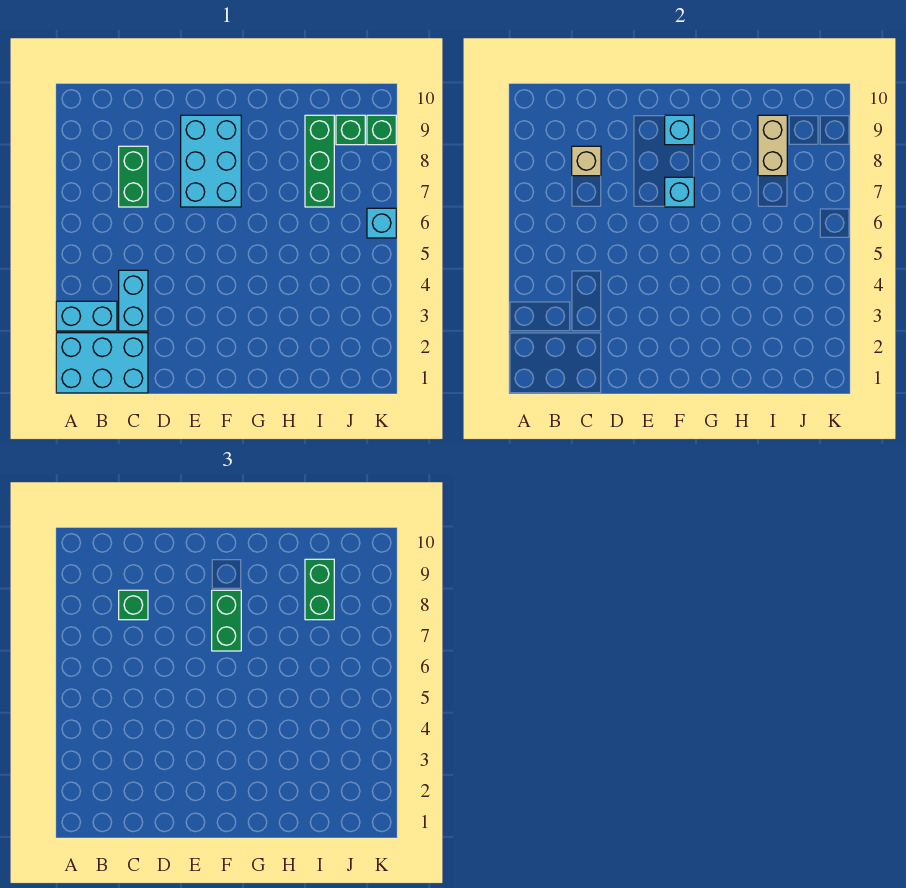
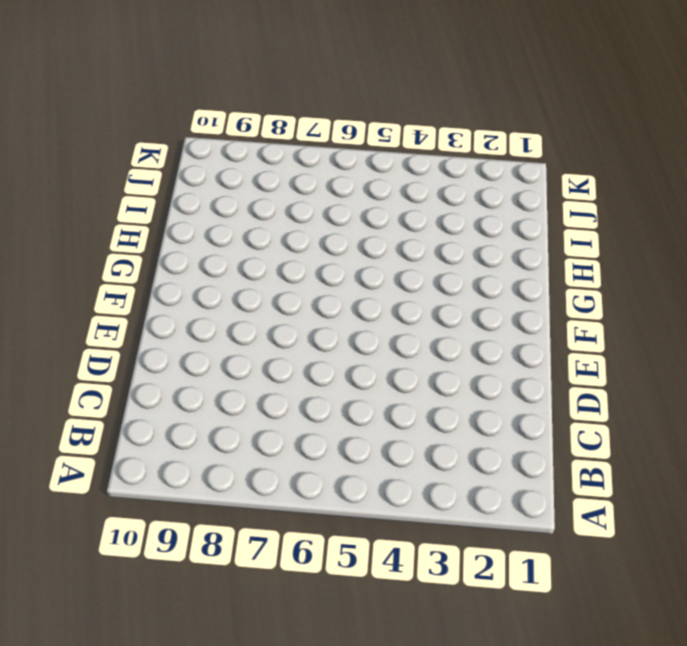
none -> cyan brick A1:C2 level 1
none -> cyan brick A3:B3 level 1
none -> cyan brick C3:C4 level 1

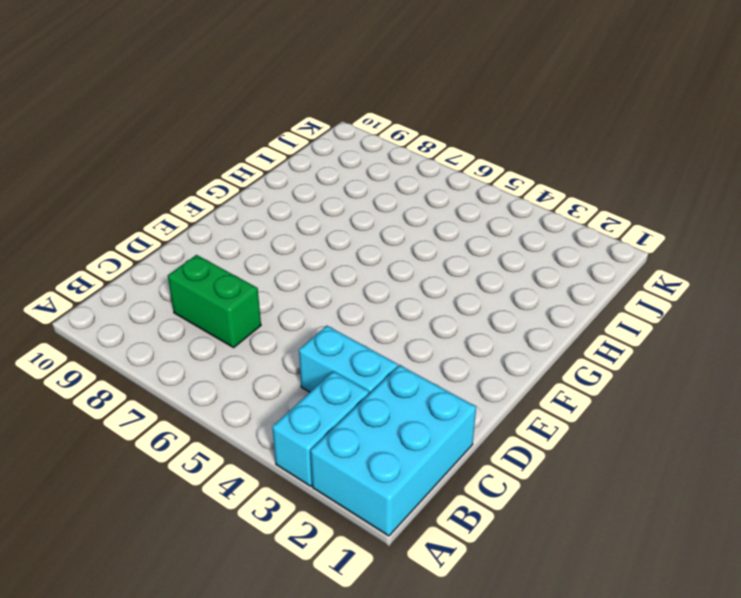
none -> cyan brick E7:F9 level 1
none -> green brick I7:I9 level 1
none -> green brick J9 level 1

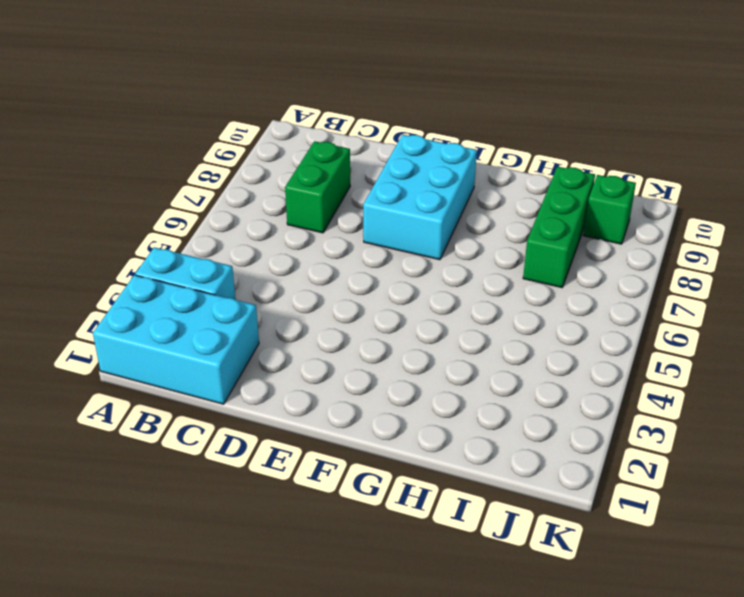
none -> cyan brick C3:C4 level 1
none -> cyan brick K6 level 1
none -> green brick K9 level 1

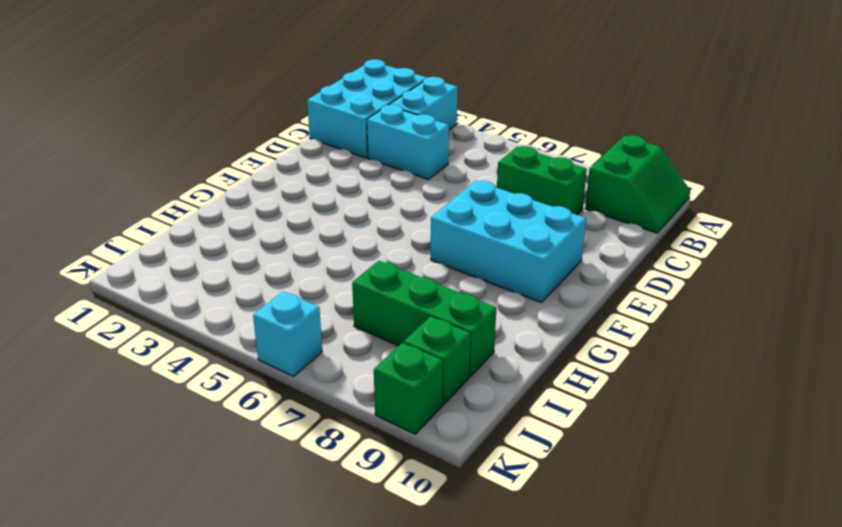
green slope A9:B10 level 1 top 9 -> none
none -> tan brick C8 level 2
none -> cyan brick F7 level 2
none -> cyan brick F9 level 2

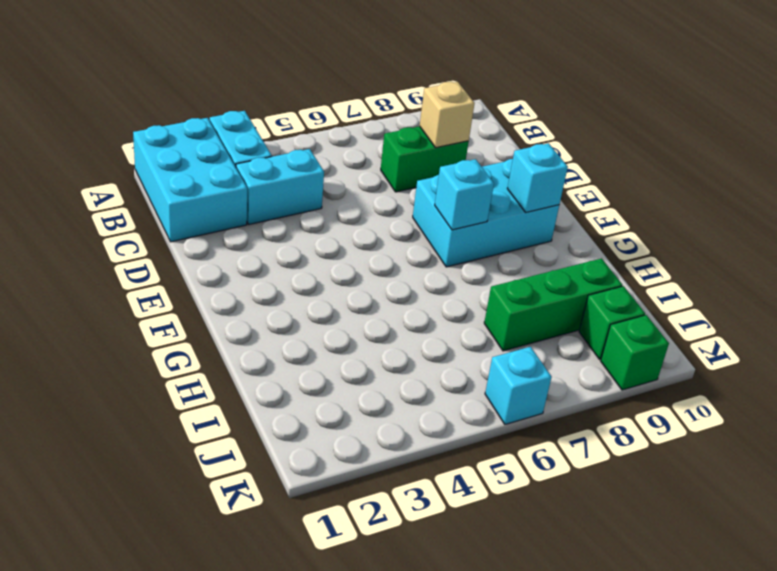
none -> tan brick I8:I9 level 2
none -> green brick C8 level 3
none -> green brick F7:F8 level 3

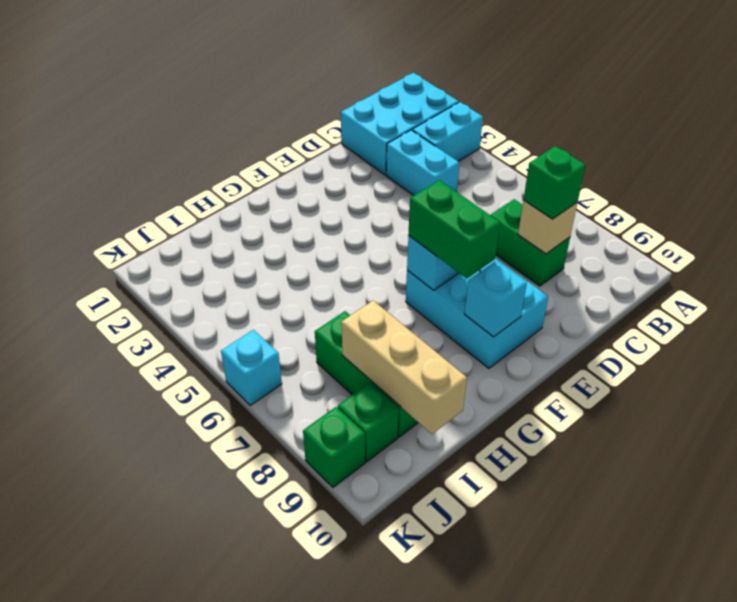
tan brick I8:I10 level 2 -> tan brick I8:I9 level 2
none -> green brick I8:I9 level 3

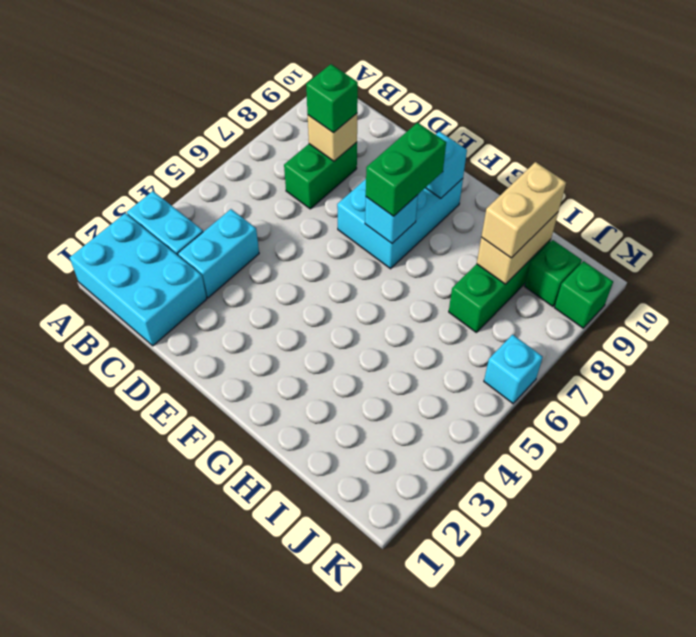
tan brick I8:I9 level 3 -> green brick I8:I9 level 3

